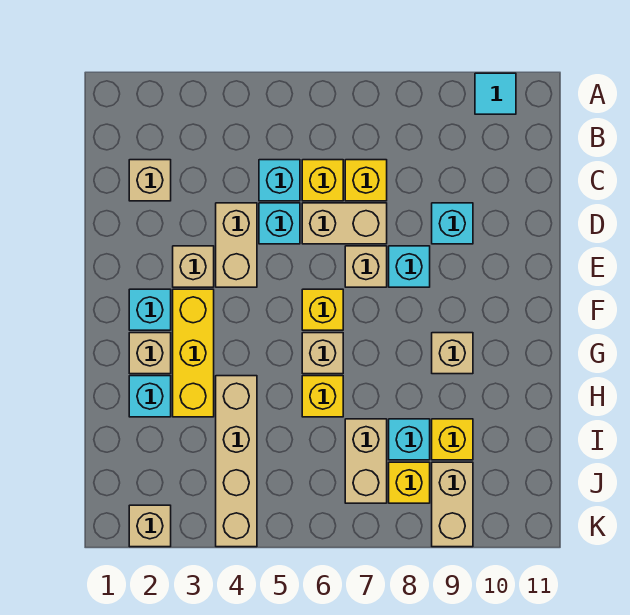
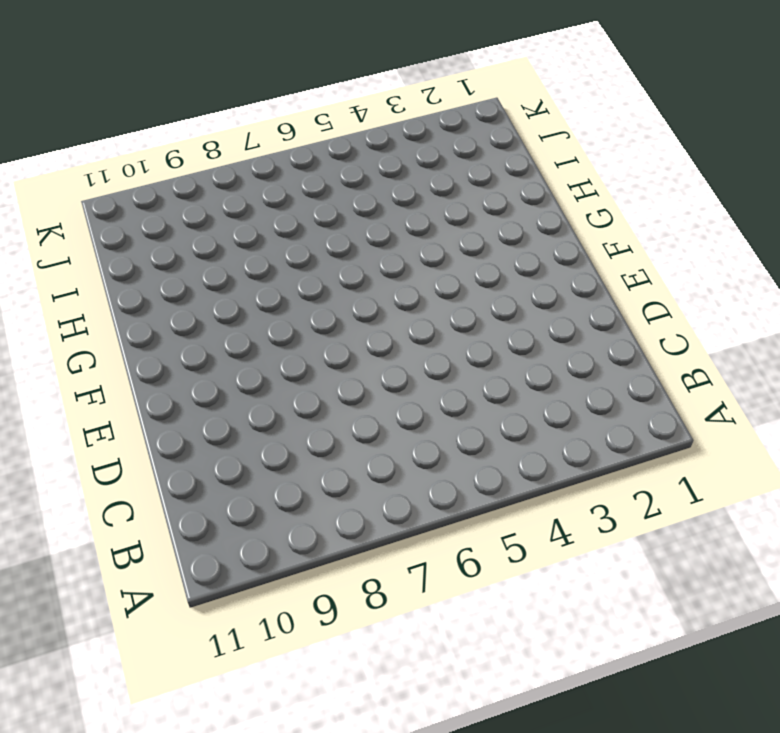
none -> cyan tile A10 level 1
none -> tan brick C2 level 1
none -> cyan brick C5 level 1

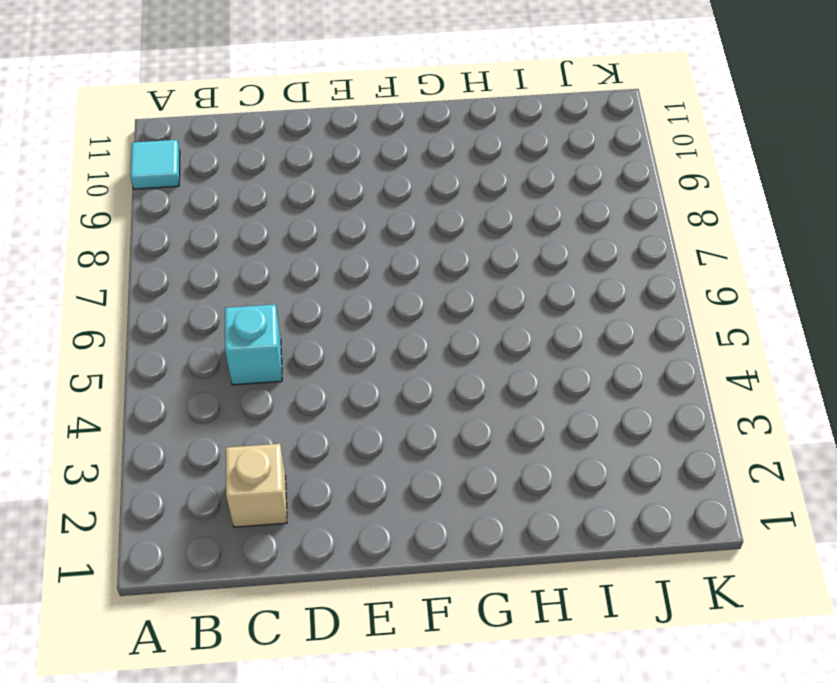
none -> yellow brick C6 level 1
none -> yellow brick C7 level 1
none -> tan brick D4:E4 level 1

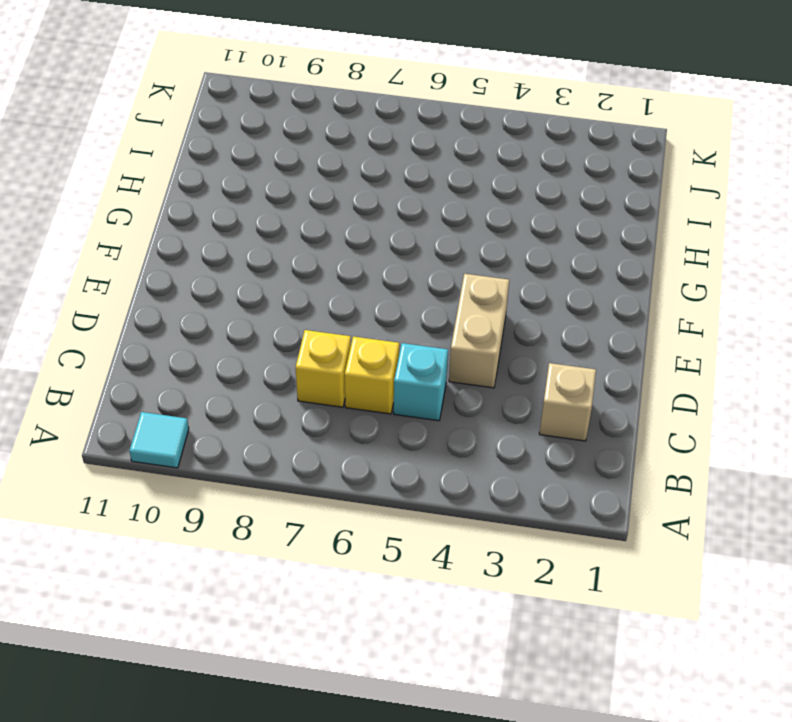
none -> cyan brick D5 level 1
none -> tan brick D6:D7 level 1
none -> cyan brick D9 level 1

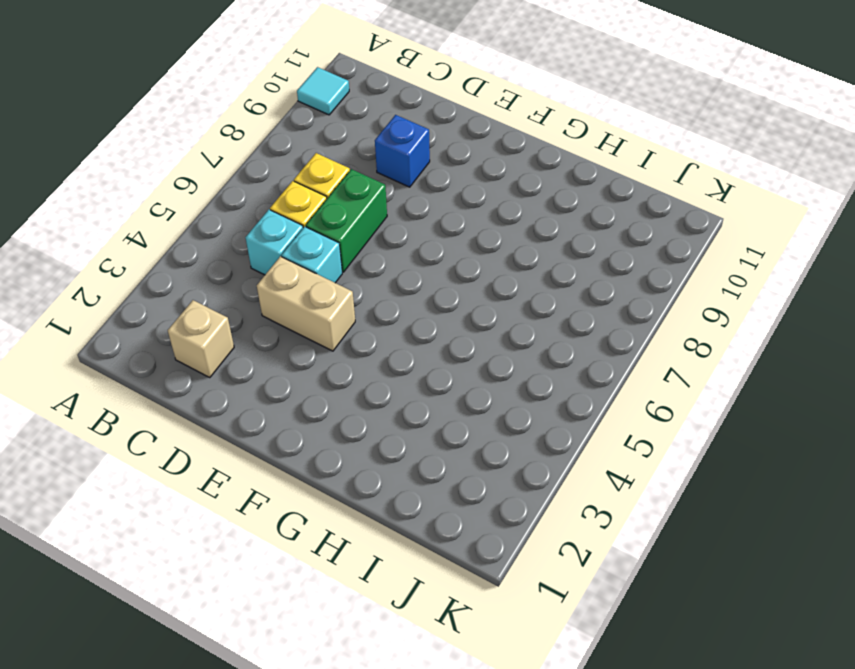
green brick D6:D7 level 1 -> tan brick D6:D7 level 1
blue brick D9 level 1 -> cyan brick D9 level 1
none -> tan brick E3 level 1
none -> tan brick E7 level 1
none -> cyan brick E8 level 1

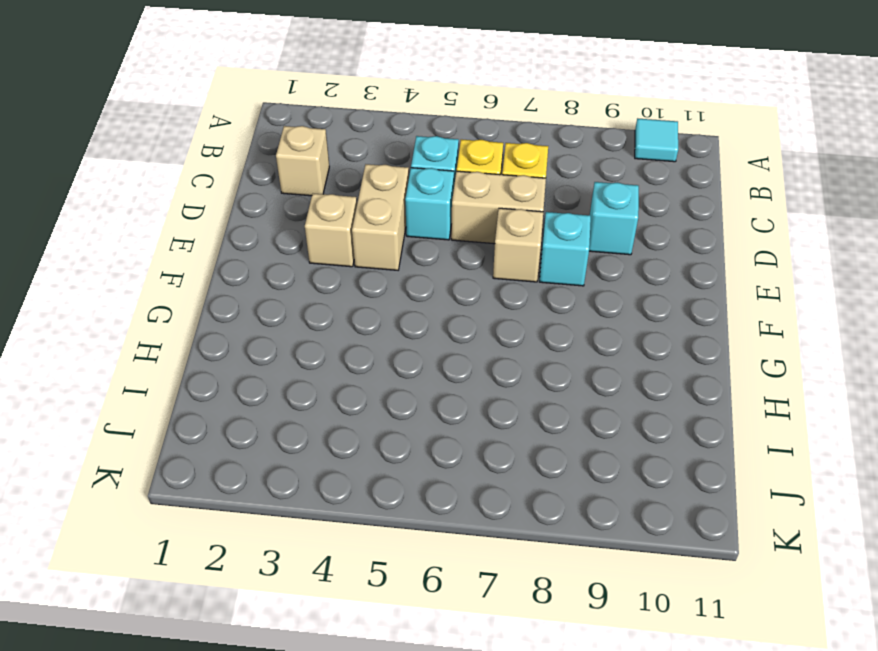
none -> cyan brick F2 level 1
none -> yellow brick F3:H3 level 1
none -> yellow brick F6 level 1

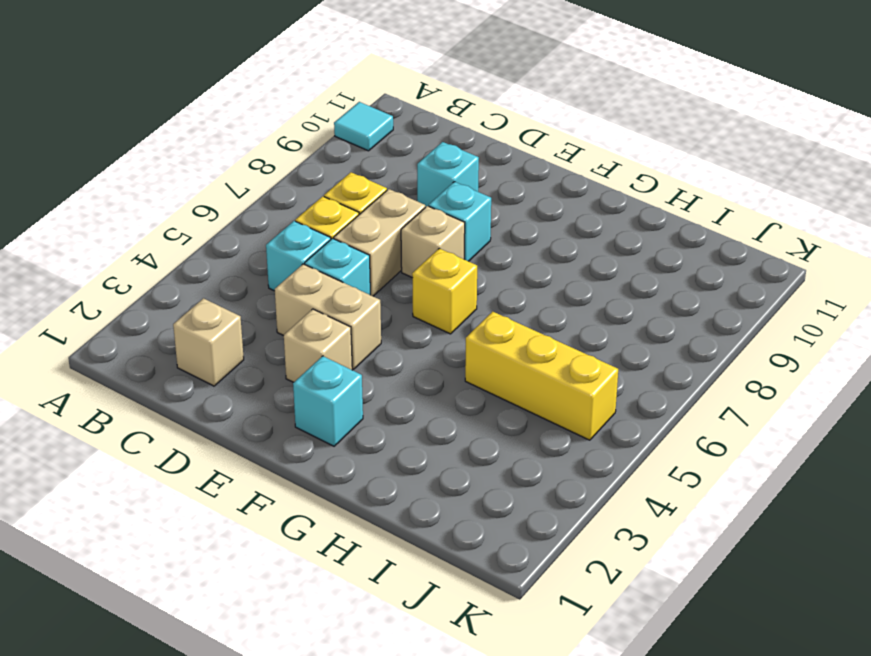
yellow brick H5:J5 level 1 -> yellow brick F3:H3 level 1
none -> tan brick G2 level 1
none -> tan brick G6 level 1
none -> tan brick G9 level 1

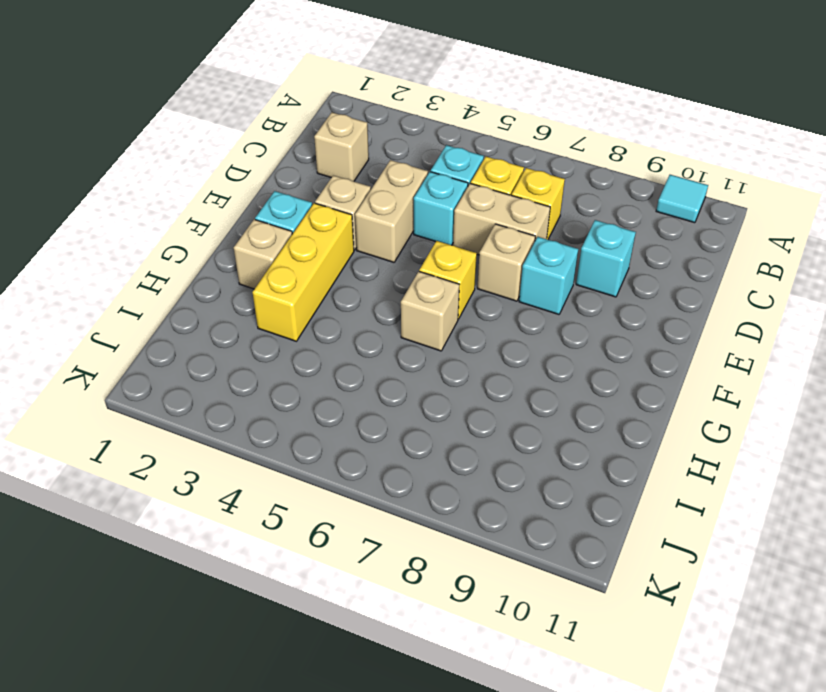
none -> tan brick G9 level 1
none -> cyan brick H2 level 1
none -> tan brick H4:K4 level 1

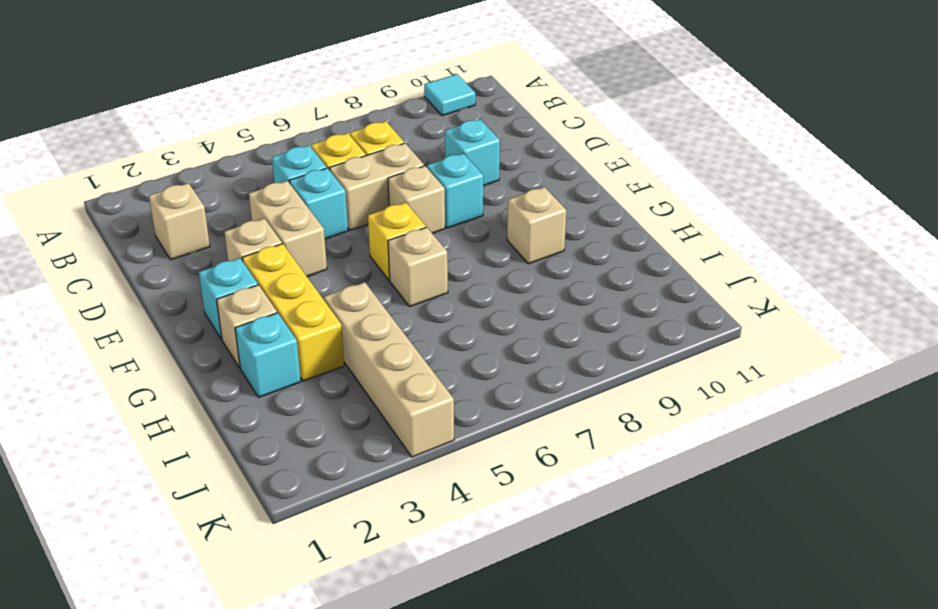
none -> yellow brick H6 level 1
none -> tan brick I7:J7 level 1
none -> cyan brick I8 level 1

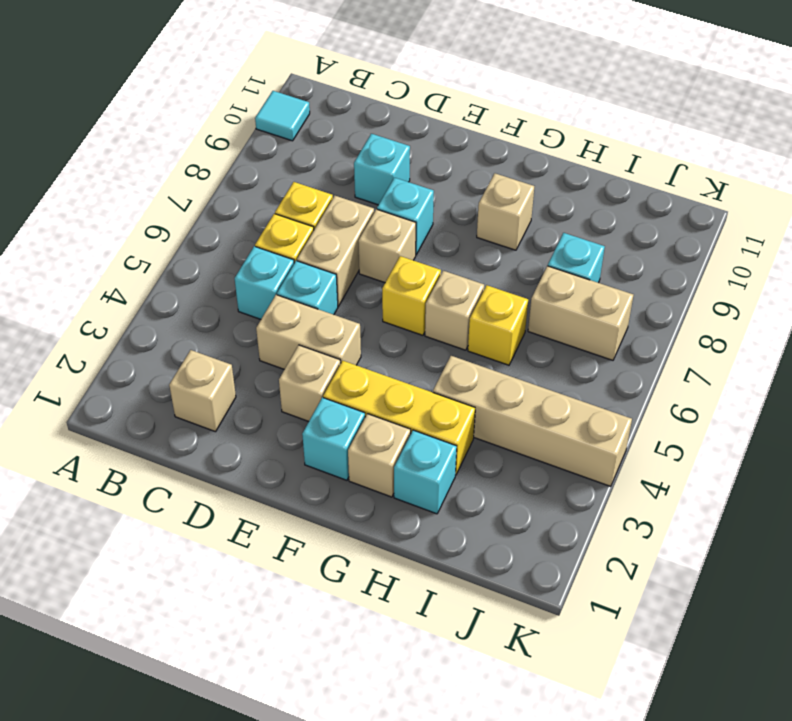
none -> yellow brick I9 level 1
none -> yellow brick J8 level 1
none -> tan brick J9:K9 level 1

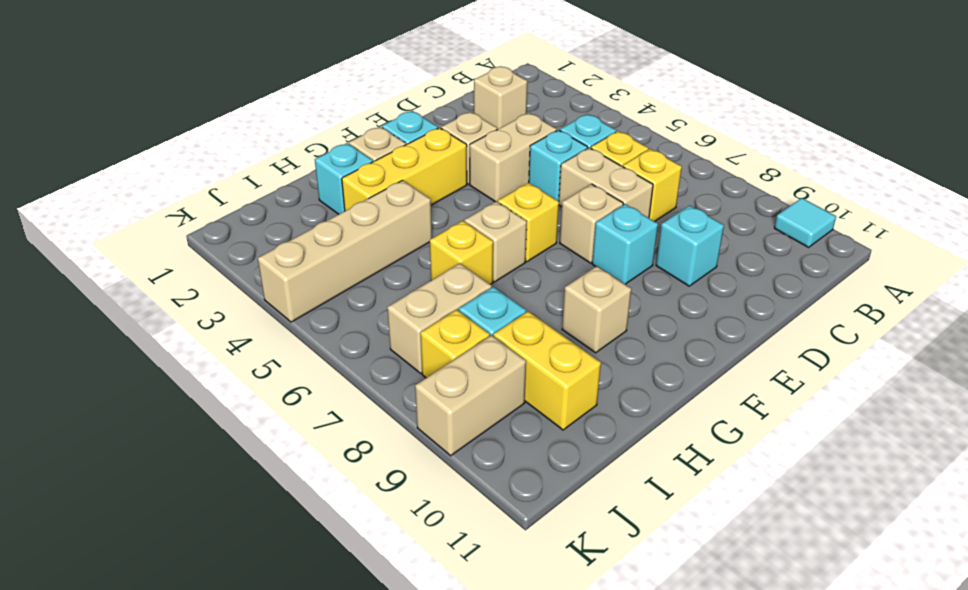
yellow brick I9:I10 level 1 -> yellow brick I9 level 1
none -> tan brick K2 level 1

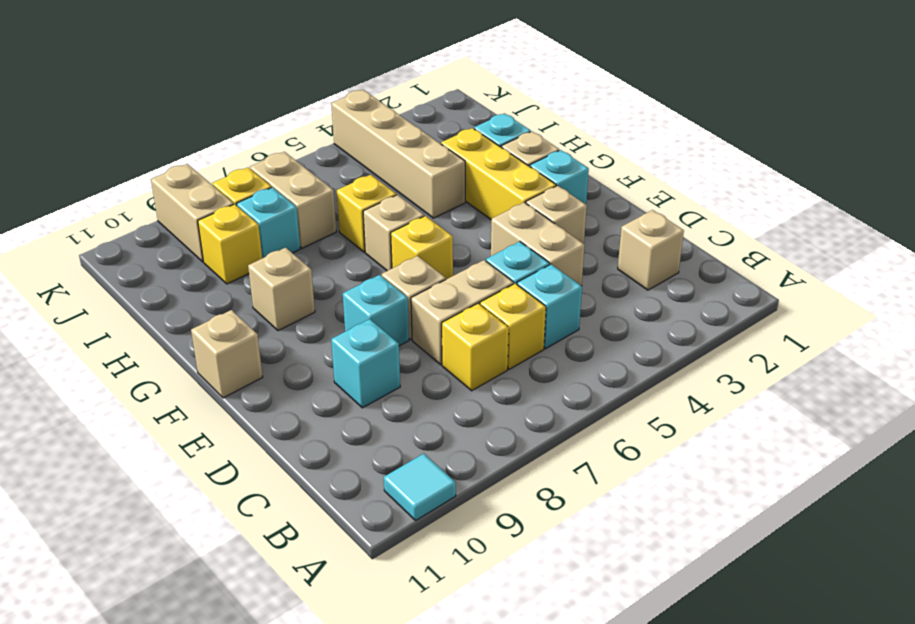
tan brick F11 level 1 -> tan brick K2 level 1

